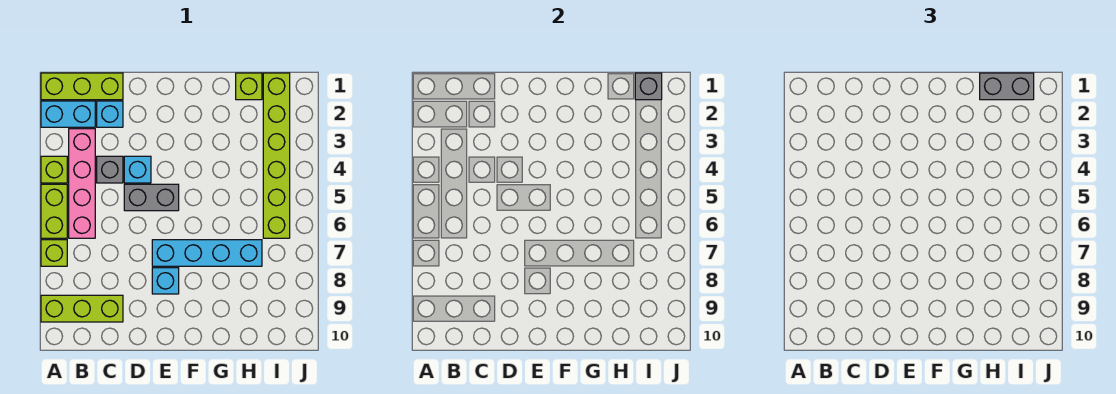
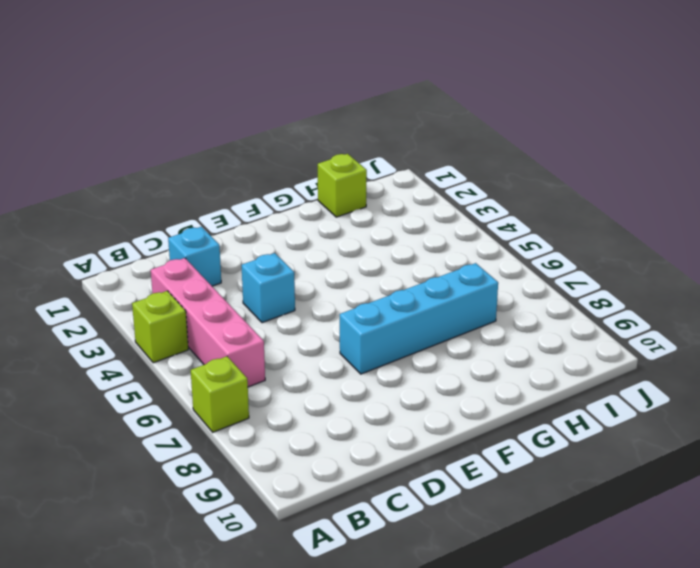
none -> lime brick A1:C1 level 1
none -> cyan brick A2:B2 level 1
none -> lime brick A5:A6 level 1

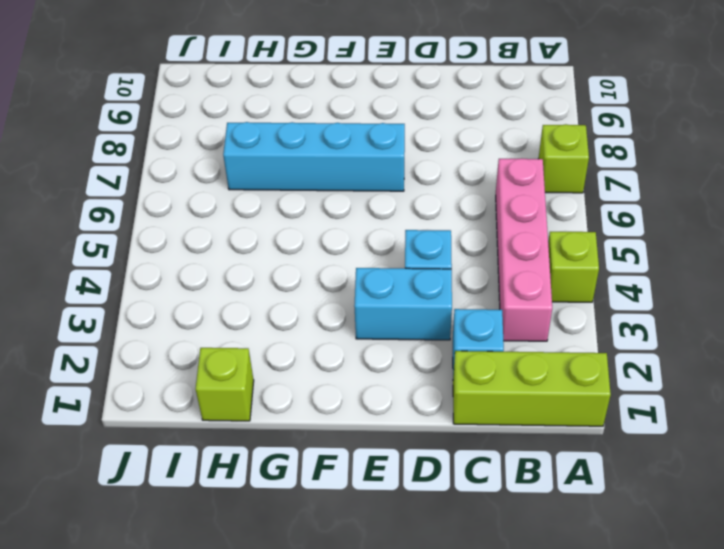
cyan brick D3:E3 level 1 -> cyan brick A2:B2 level 1
none -> lime brick A5:A6 level 1
none -> lime brick A9:C9 level 1
none -> grey brick C4 level 1

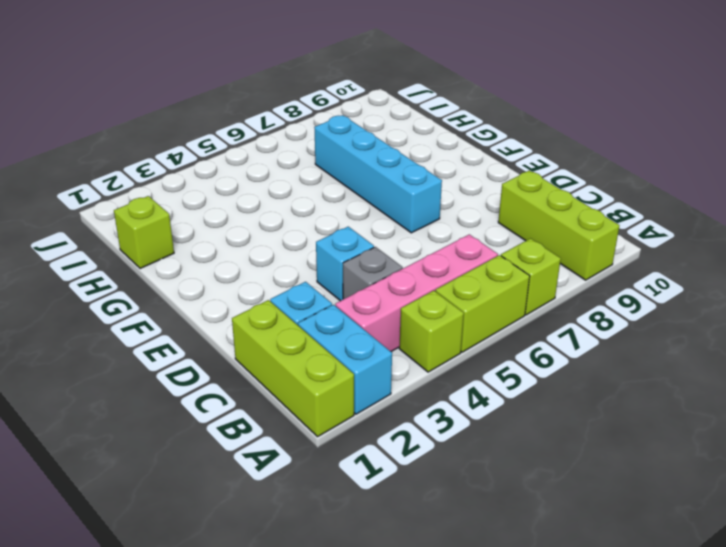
none -> grey brick D5:E5 level 1
none -> cyan brick E8 level 1
none -> lime brick I1:I6 level 1

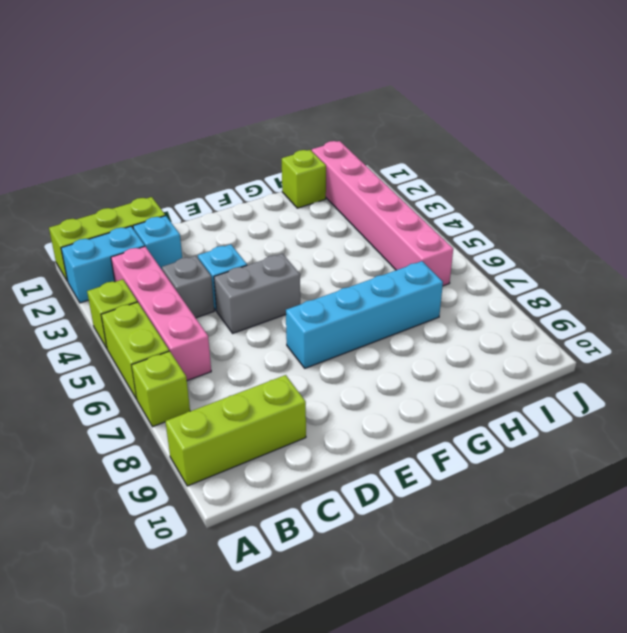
pink brick I1:I6 level 1 -> lime brick I1:I6 level 1
none -> cyan brick E8 level 1
none -> grey brick I1 level 2
none -> grey brick H1:I1 level 3

